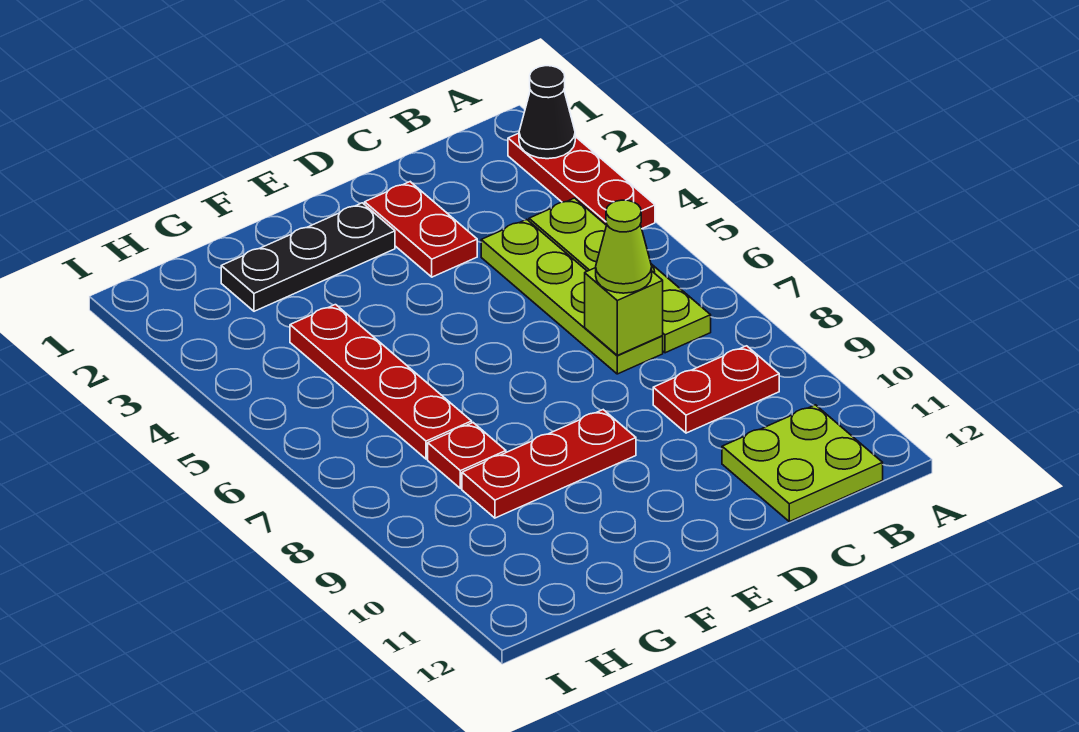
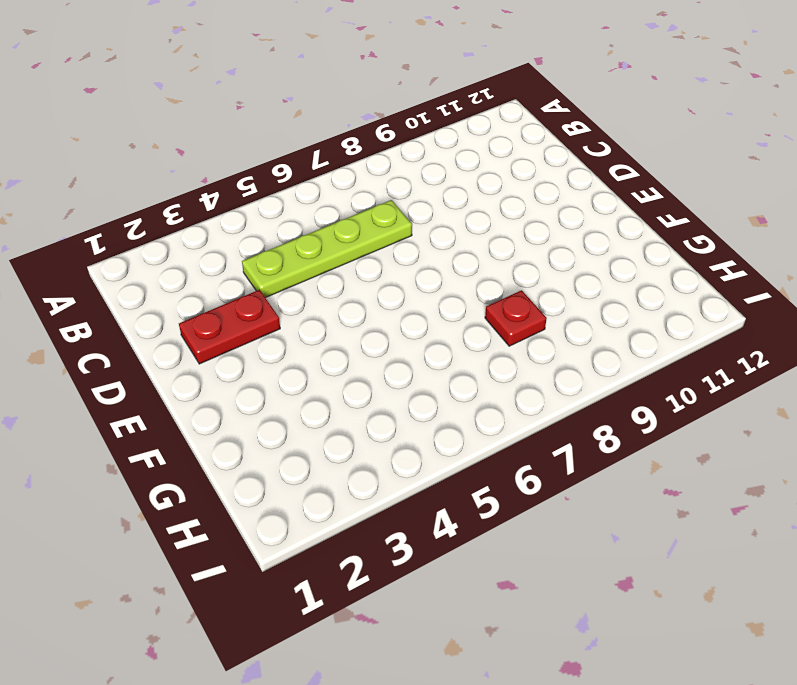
none -> red plate A2:A4 level 1
none -> lime plate B4:B7 level 1
none -> red plate B9:C9 level 1

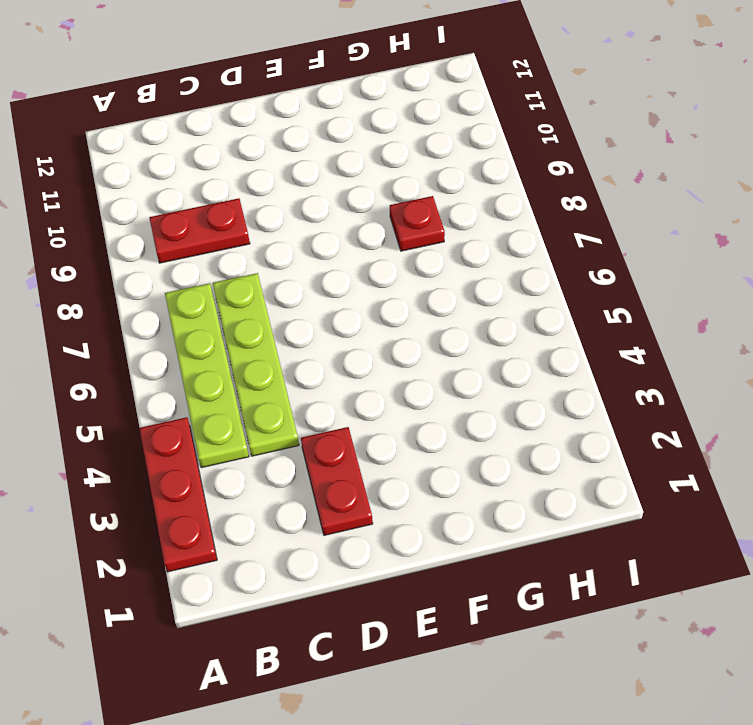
none -> lime plate B11:C12 level 1
none -> black plate E2:G2 level 1
none -> red plate E9:G9 level 1

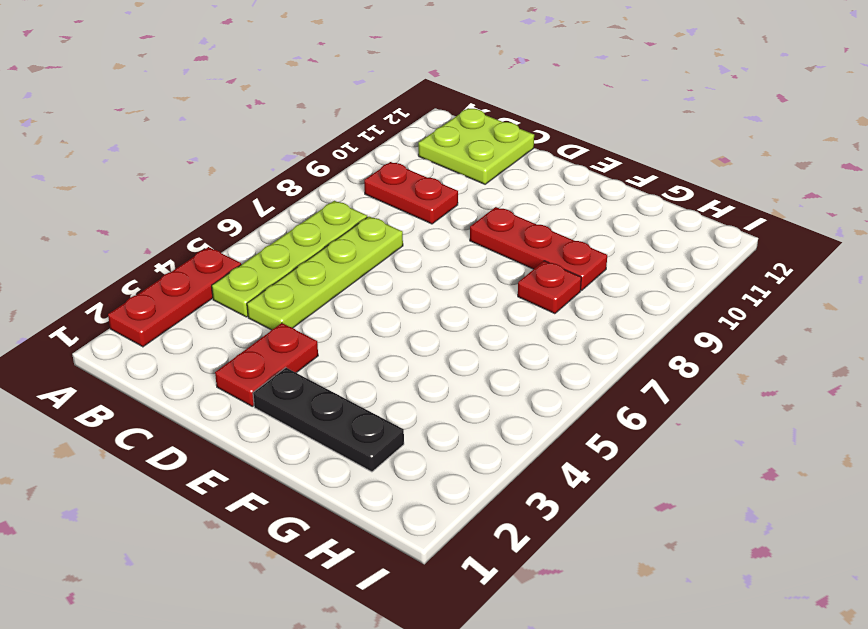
none -> red plate G4:G7 level 1
none -> black cone A2 level 2
none -> lime brick C7 level 2

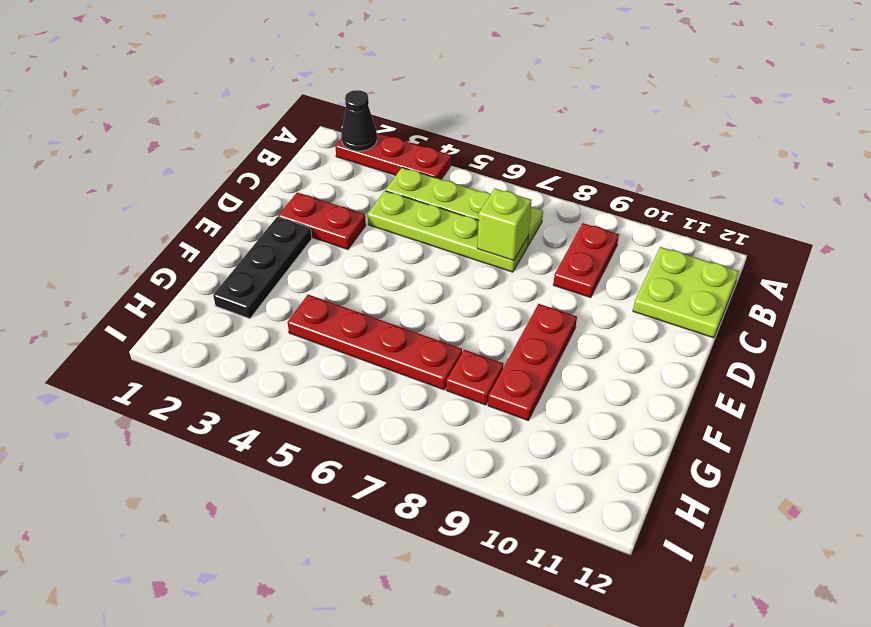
none -> lime cone C7 level 3

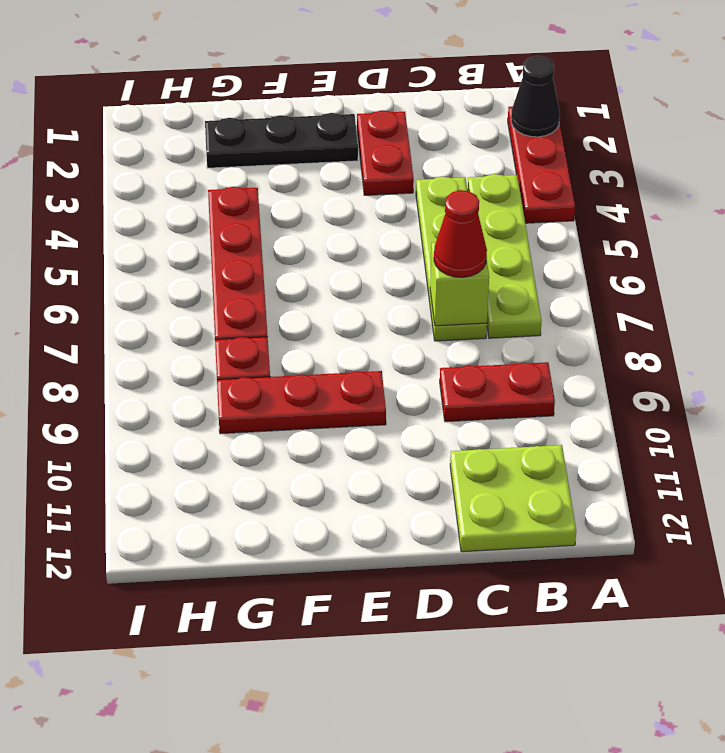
red cone C7 level 3 -> lime cone C7 level 3

